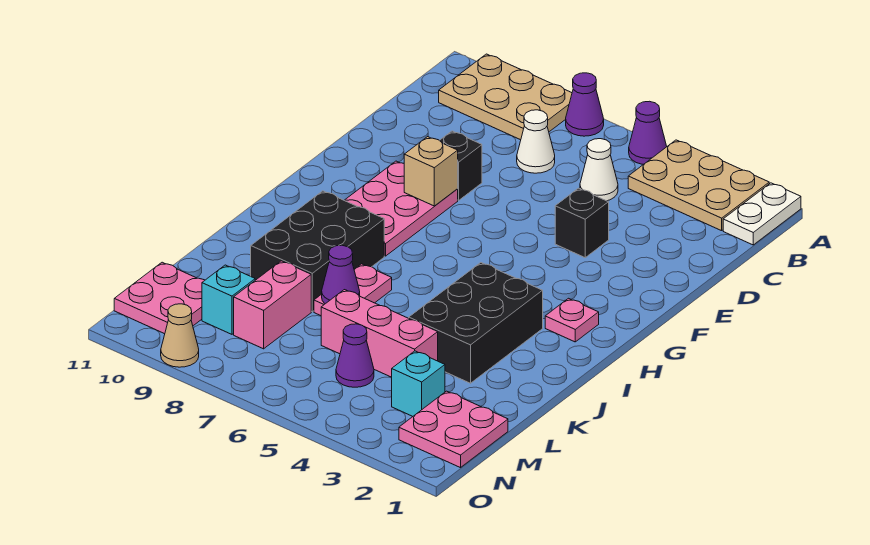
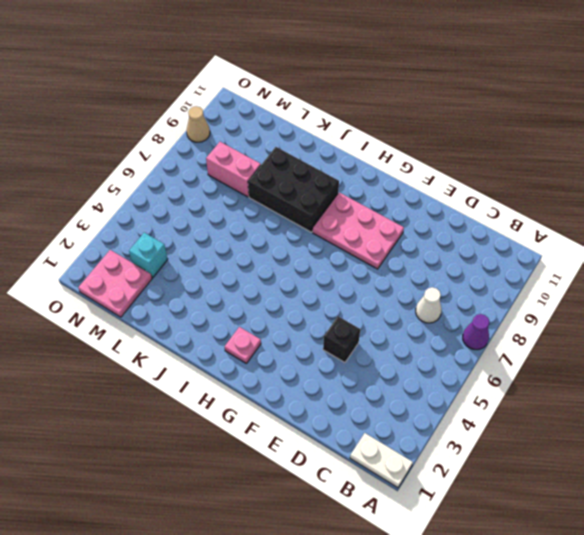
none -> tan plate A2:B4 level 1
none -> purple cone A5 level 1
none -> tan plate A8:B10 level 1

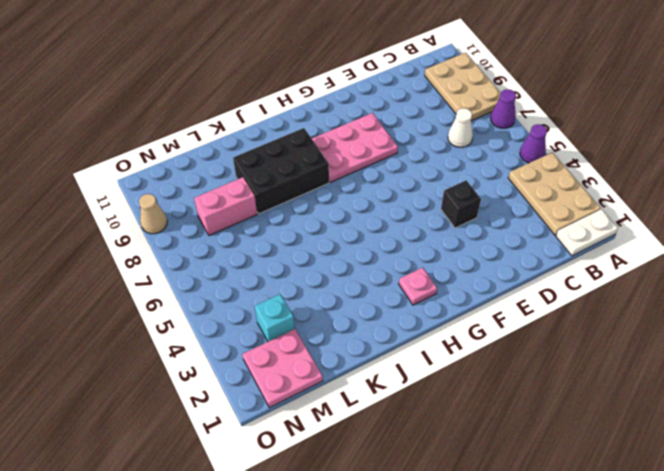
none -> white cone C5 level 1
none -> black brick E8 level 1
none -> black brick I3:K4 level 1

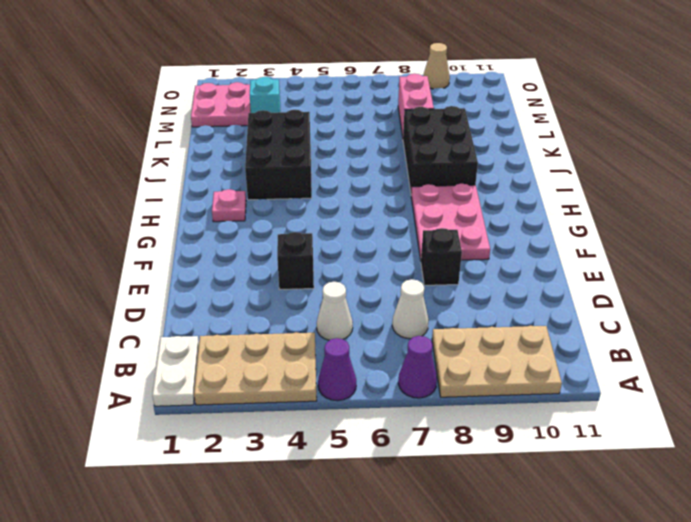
none -> pink plate J7:K7 level 1
none -> pink brick L4:L6 level 1
none -> purple cone M5 level 1

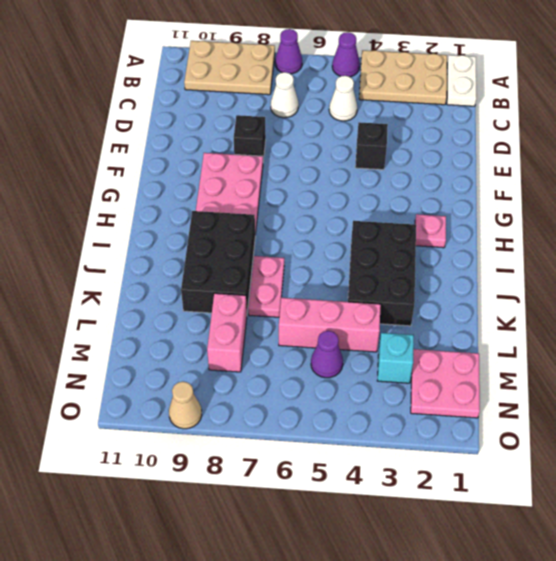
none -> cyan brick M9 level 1
none -> pink plate M10:N11 level 1
none -> tan brick F8 level 2

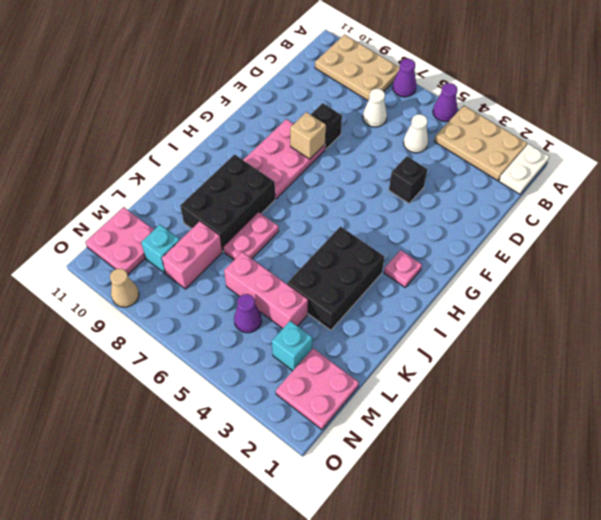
none -> purple cone K7 level 2

